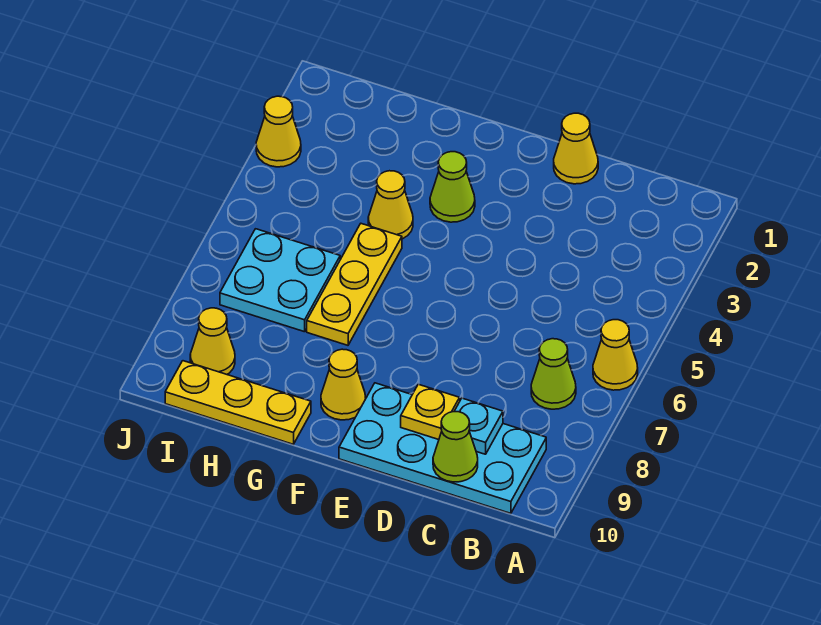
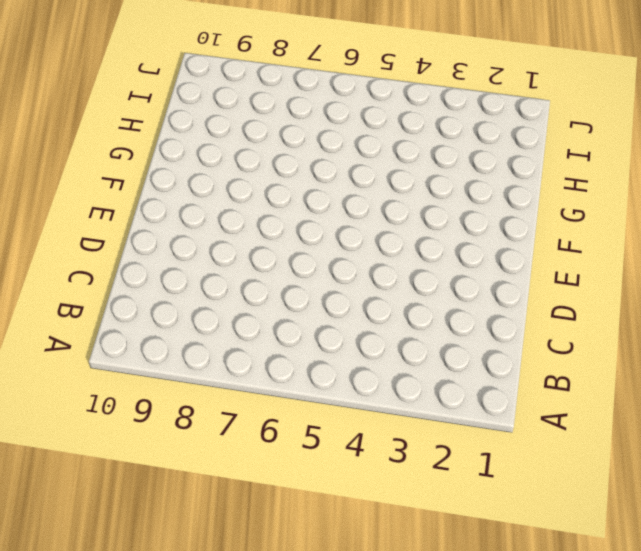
none -> yellow cone A6 level 1
none -> lime cone B7 level 1
none -> cyan plate B9:E10 level 1

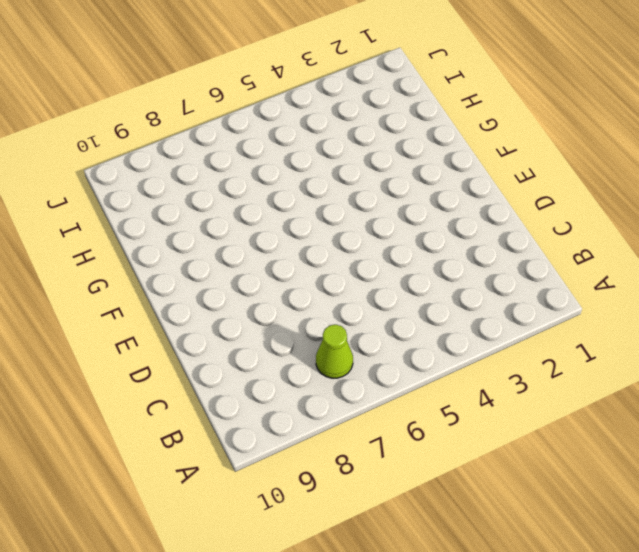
none -> yellow cone A6 level 1
none -> cyan plate B9:E10 level 1
none -> yellow cone D1 level 1

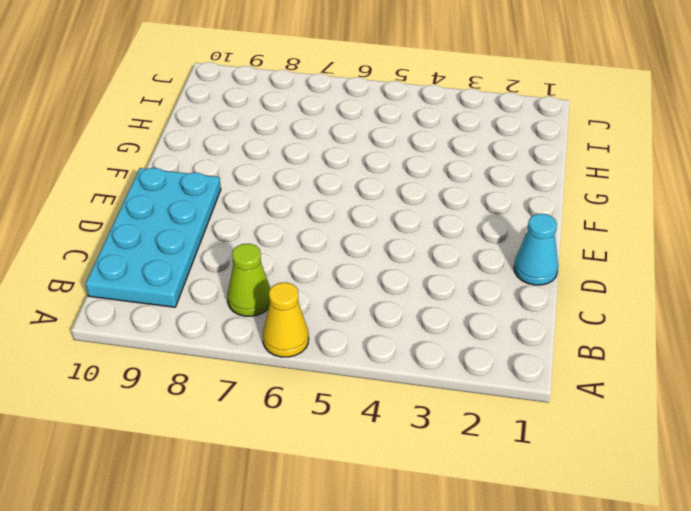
cyan cone D1 level 1 -> yellow cone D1 level 1
none -> lime cone F3 level 1
none -> yellow cone F9 level 1
none -> yellow cone G4 level 1

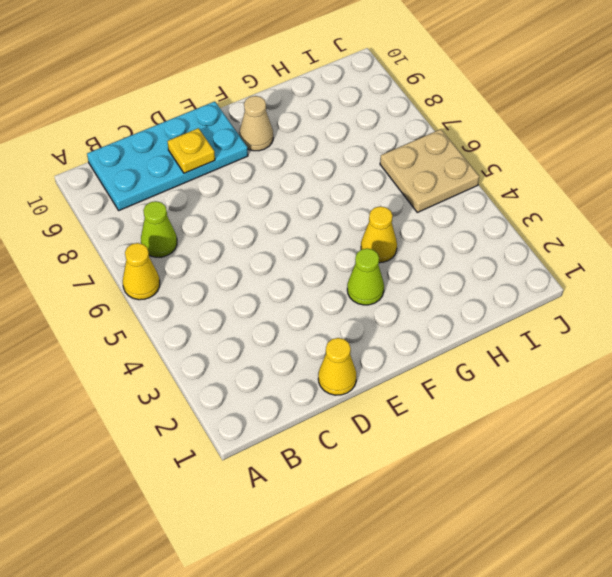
tan cone F9 level 1 -> yellow cone F9 level 1
tan plate I5:J6 level 1 -> cyan plate H6:I7 level 1
none -> yellow plate G5:G7 level 1
none -> yellow plate G10:I10 level 1
none -> yellow cone I9 level 1

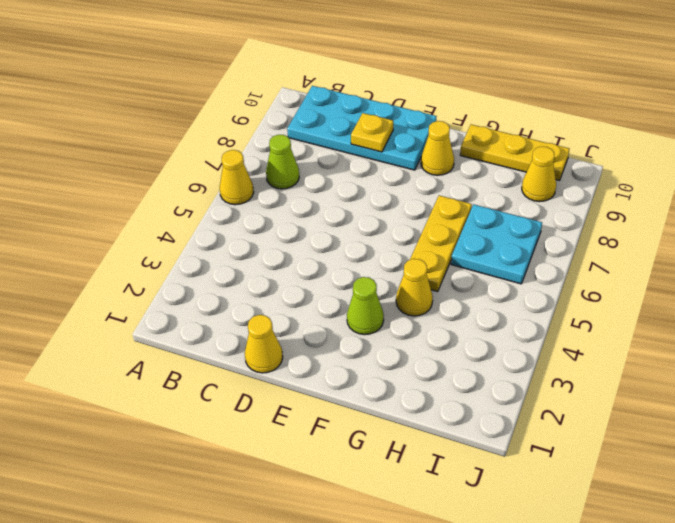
none -> yellow cone J3 level 1
none -> cyan plate C9 level 2
none -> lime cone C10 level 2

